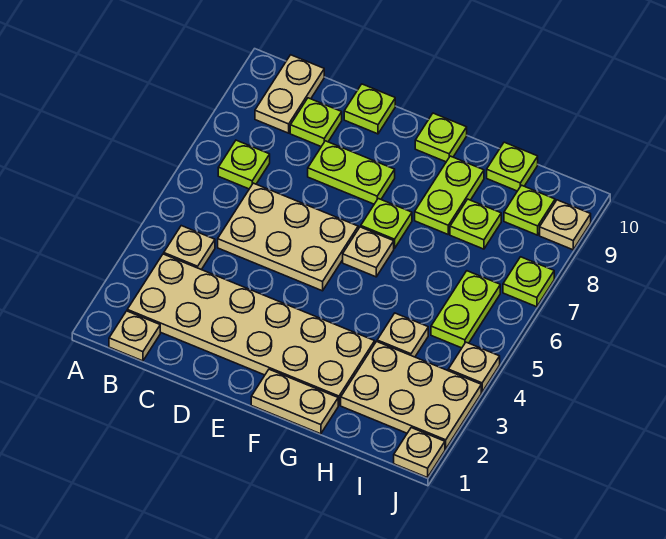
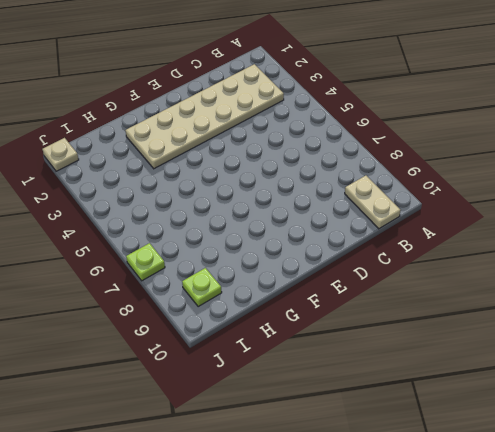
none -> tan plate B1 level 1
none -> tan plate B4 level 1
none -> lime plate B7 level 1

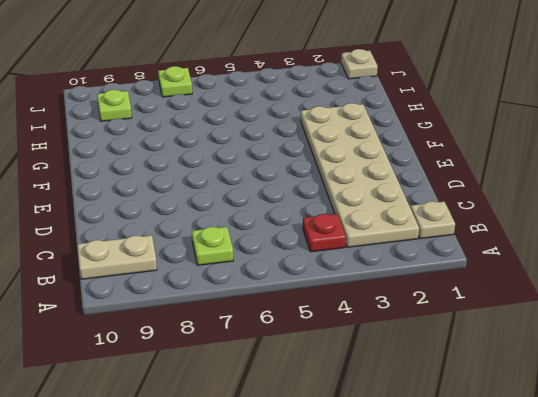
red plate B4 level 1 -> tan plate B4 level 1
none -> tan plate C5:E6 level 1
none -> lime plate C9 level 1
none -> lime plate D8:E8 level 1

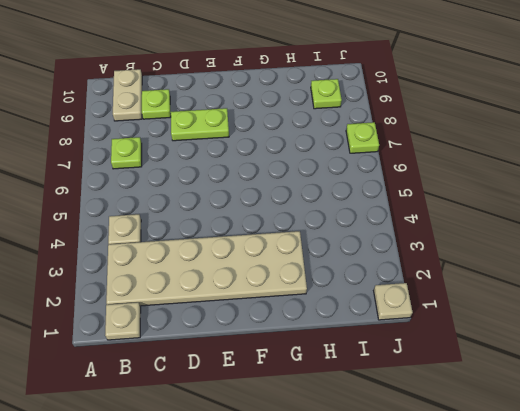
none -> tan plate C5:E6 level 1
none -> lime plate D10 level 1
none -> tan plate F1:G1 level 1

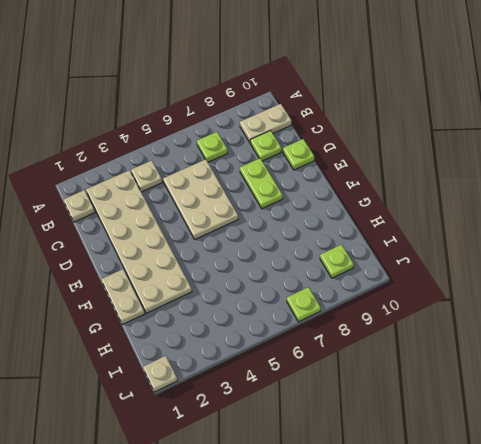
none -> tan plate F6 level 1
none -> lime plate F7 level 1
none -> lime plate F10 level 1

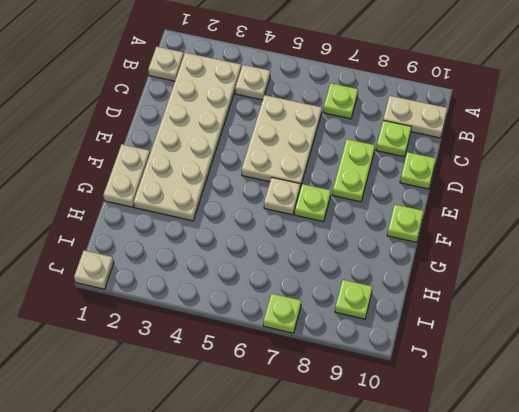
none -> lime plate G8:G9 level 1
none -> tan plate H2:J3 level 1
none -> tan plate H4 level 1

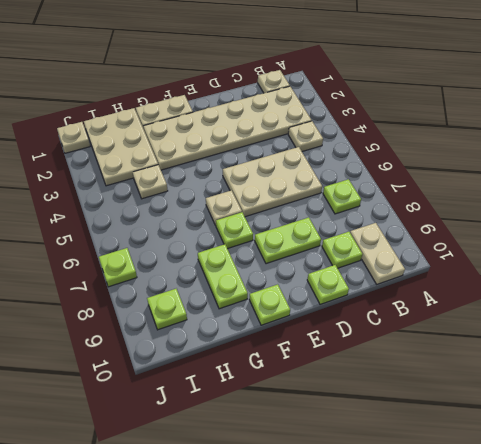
tan plate H1:I3 level 1 -> tan plate H2:J3 level 1
none -> lime plate H8 level 1
none -> lime plate H10 level 1
none -> lime plate I5:I6 level 1

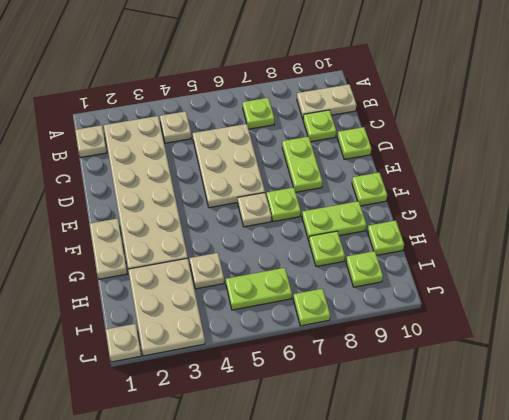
none -> tan plate J4 level 1
none -> tan plate J9 level 1

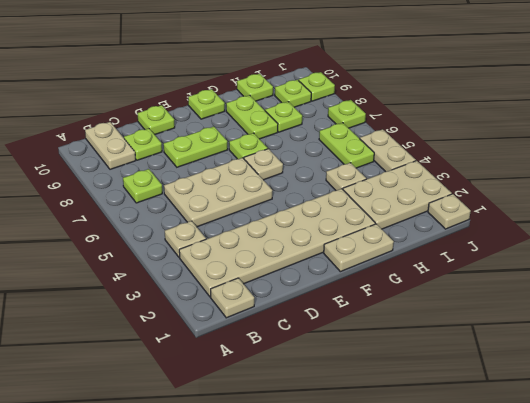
tan plate J4:J5 level 1 -> tan plate J4 level 1
lime plate J9 level 1 -> tan plate J9 level 1

